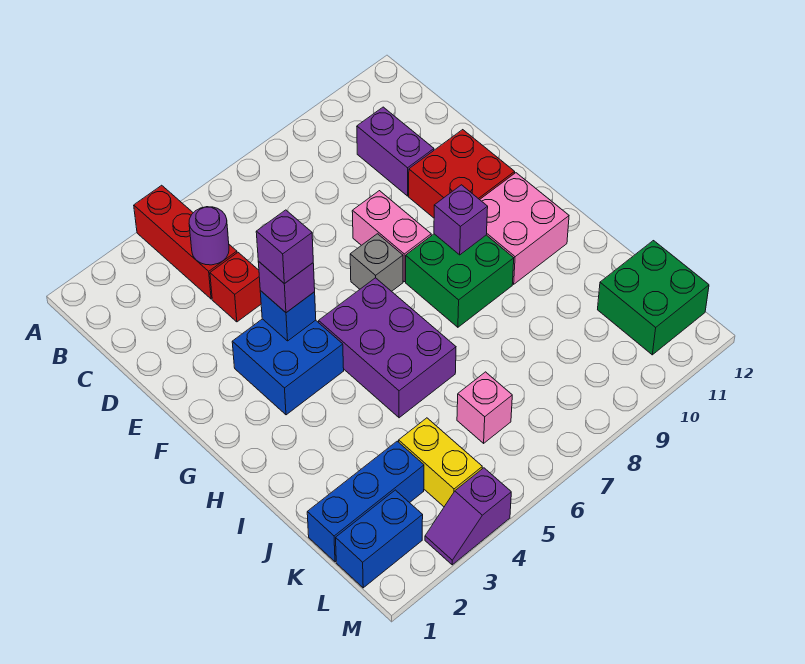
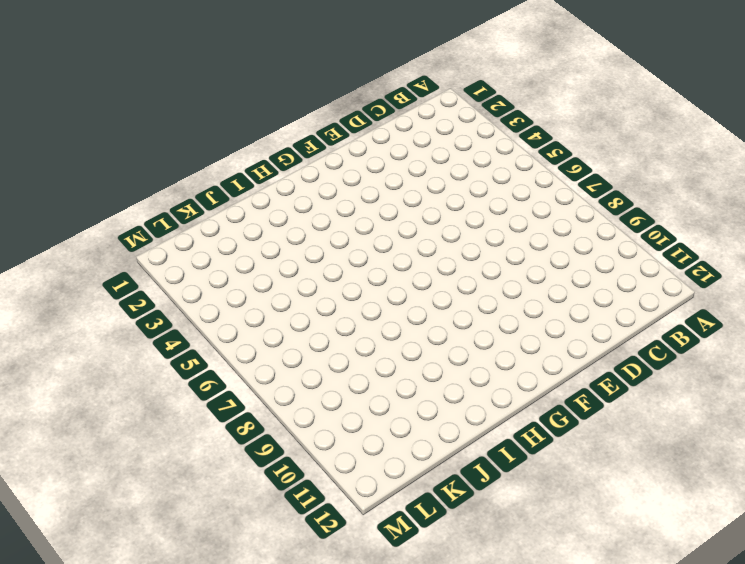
none -> red brick A4:C4 level 1
none -> purple brick C10:D10 level 1
none -> red brick D4 level 1

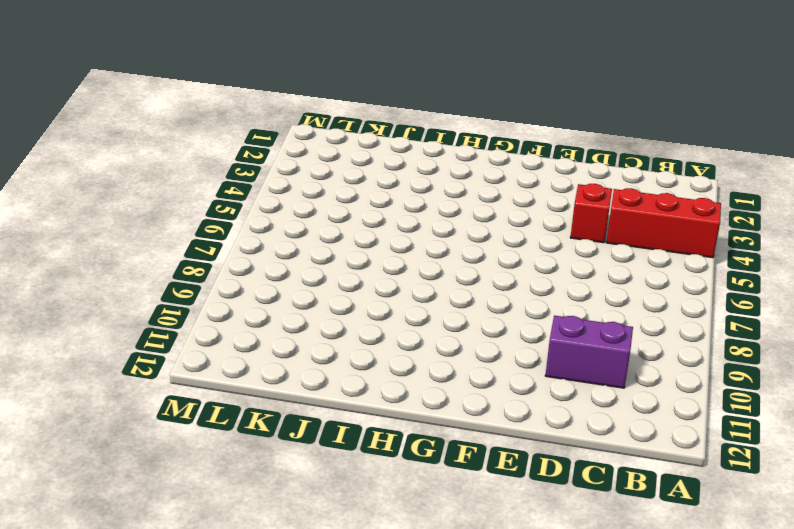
none -> pink brick E8:F8 level 1
none -> red brick E10:F11 level 1
none -> blue brick F3:G4 level 1

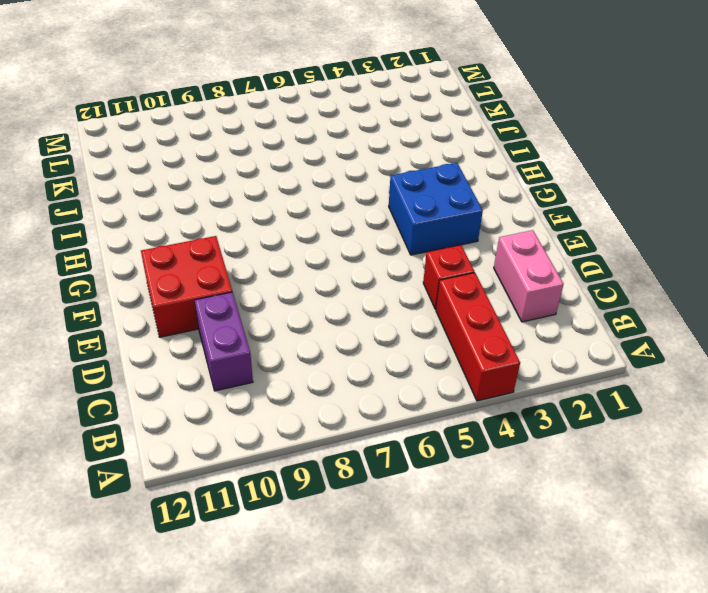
pink brick C2:D2 level 1 -> pink brick E8:F8 level 1
none -> grey brick F7 level 1
none -> purple brick G5:I6 level 1
none -> green brick G8:H9 level 1

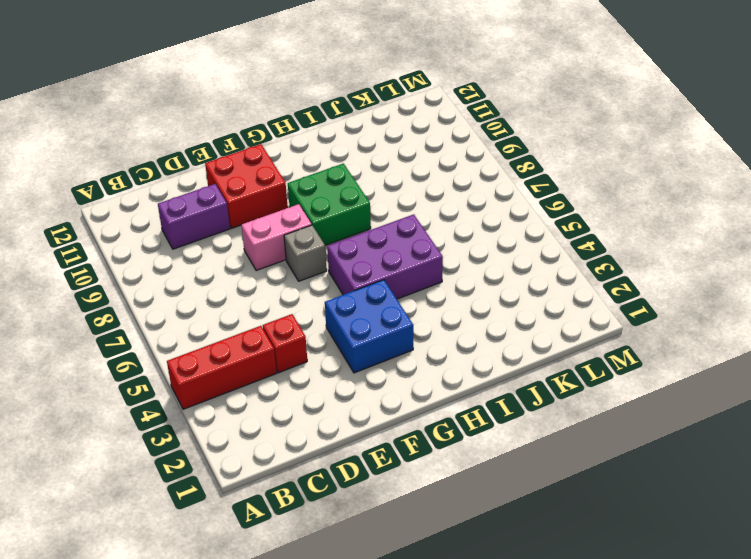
none -> pink brick G10:H11 level 1
none -> blue brick K1:K3 level 1
none -> yellow brick K4:L4 level 1

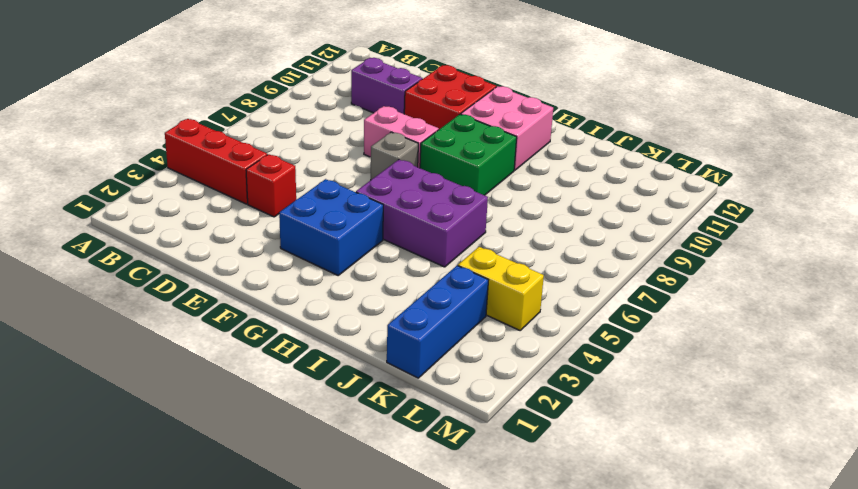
none -> pink brick K6 level 1
none -> green brick K11:L12 level 1
none -> blue brick L1:L2 level 1

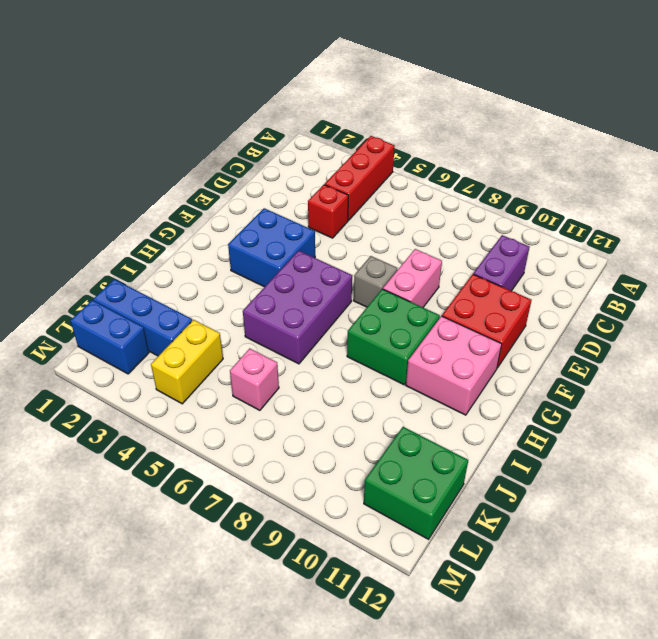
none -> purple slope M3:M4 level 1 top 4
none -> purple round brick C4 level 2
none -> blue brick F4 level 2

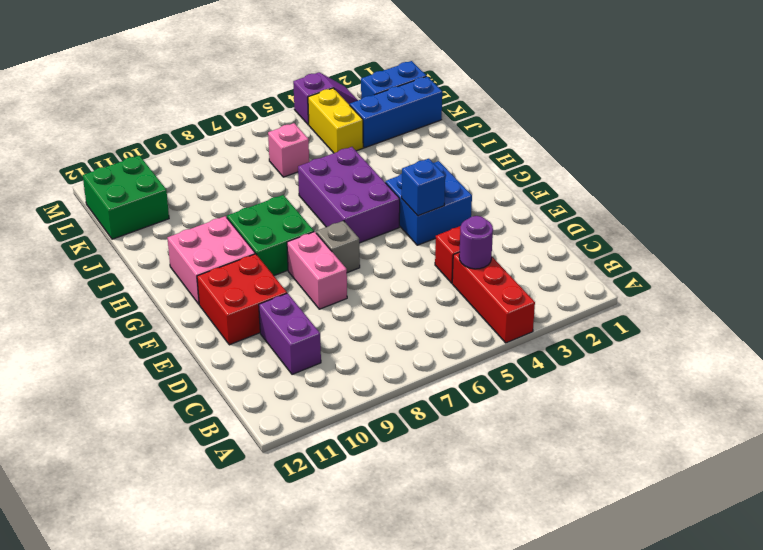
none -> purple brick G9 level 2
none -> purple brick F4 level 3
none -> purple brick F4 level 4

